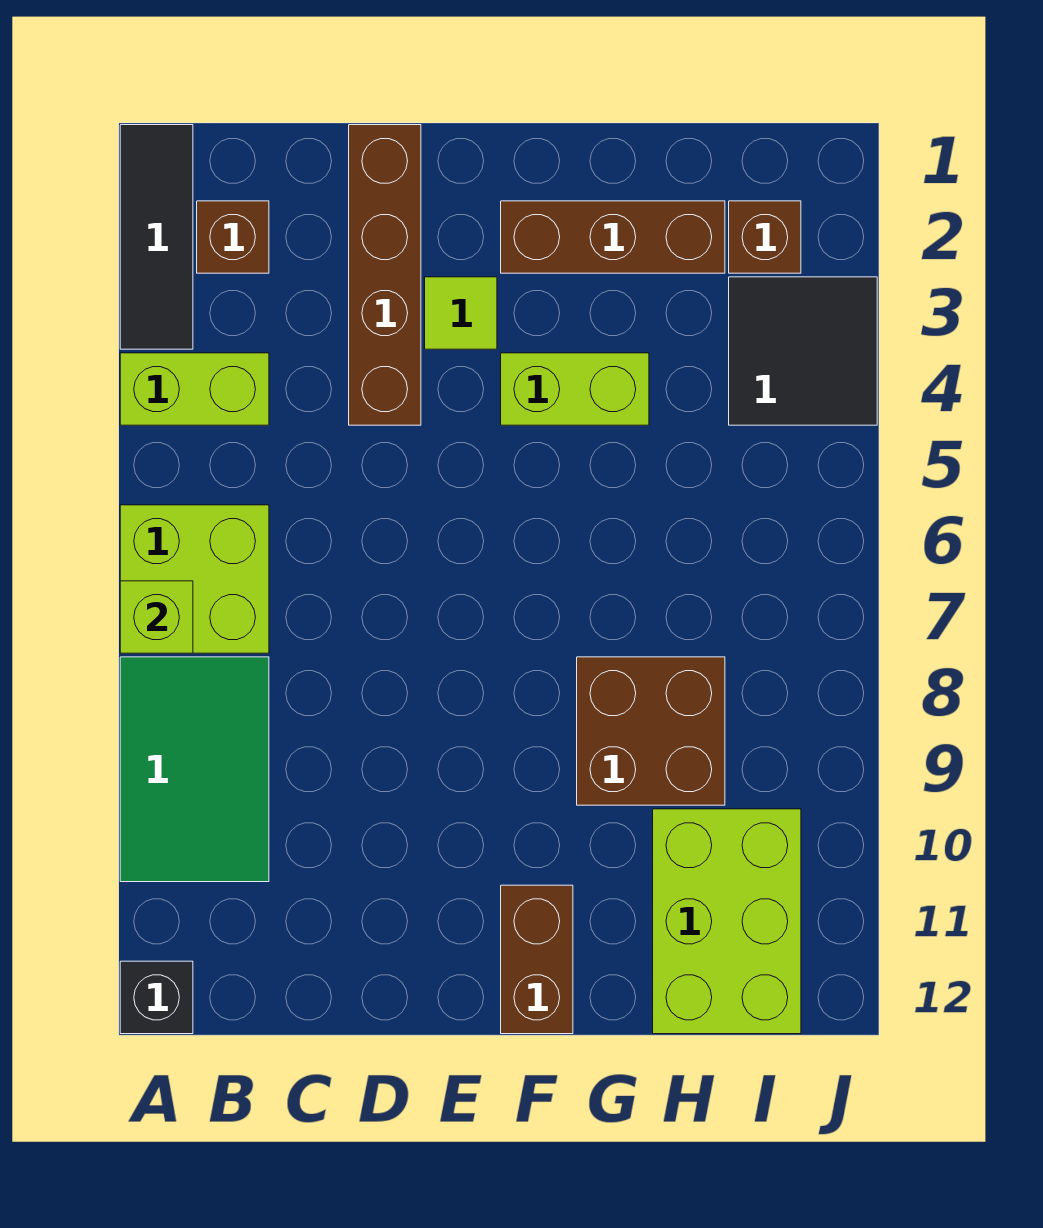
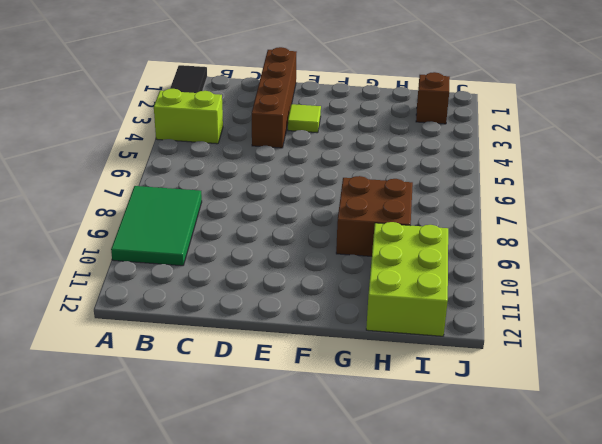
none -> lime brick A6:B7 level 1
none -> black brick A12 level 1
none -> brown brick B2 level 1

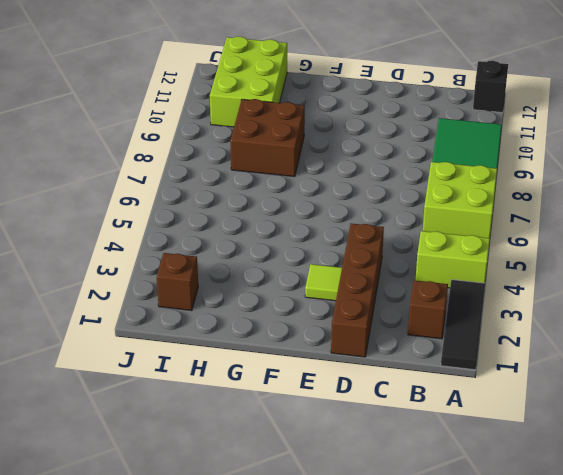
none -> brown brick F2:H2 level 1
none -> lime brick F4:G4 level 1
none -> brown brick F11:F12 level 1

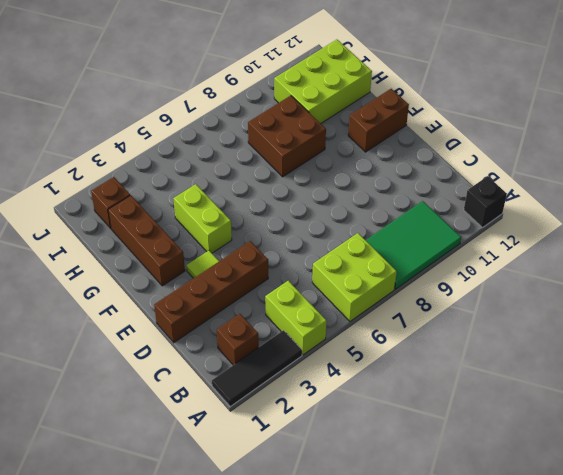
none -> black tile I3:J4 level 1
none -> lime brick A7 level 2

